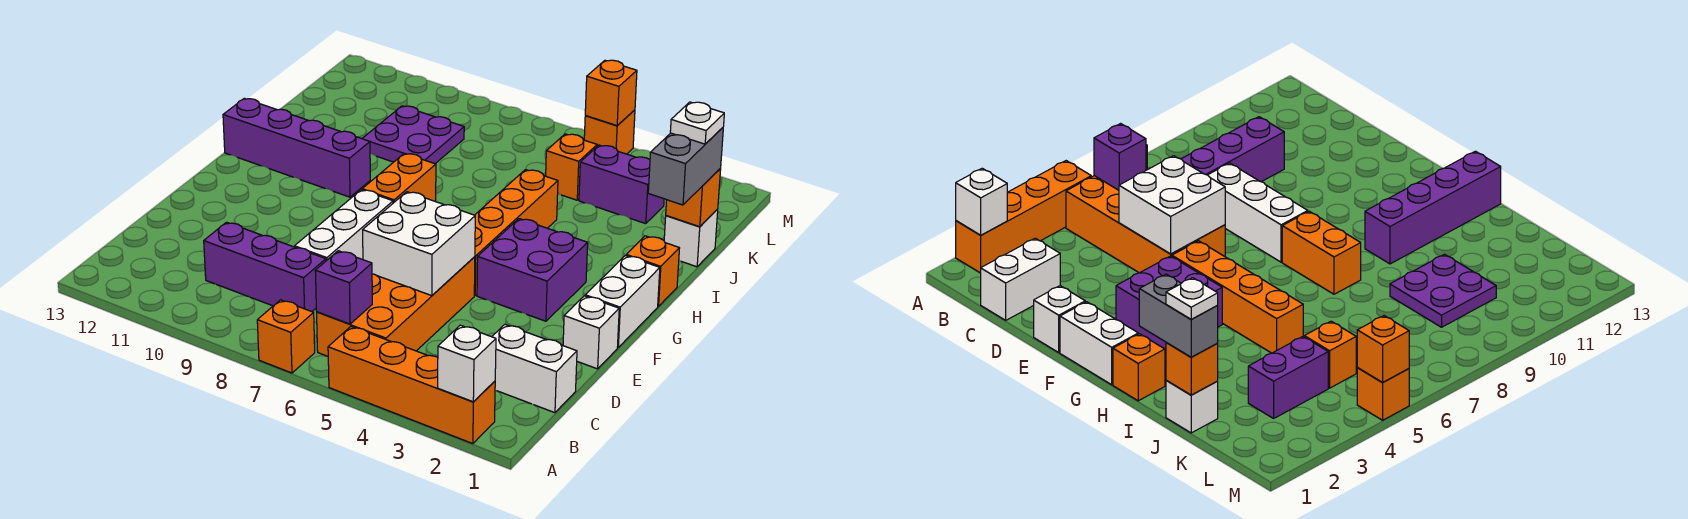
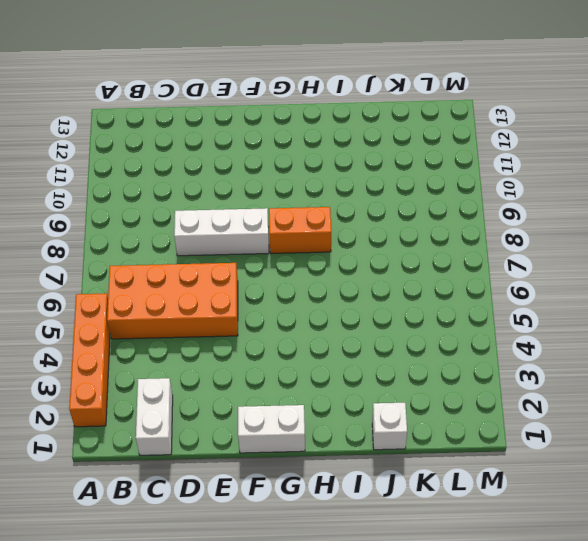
none -> orange brick A7 level 1
none -> purple brick C8:C10 level 1
none -> white brick E1 level 1

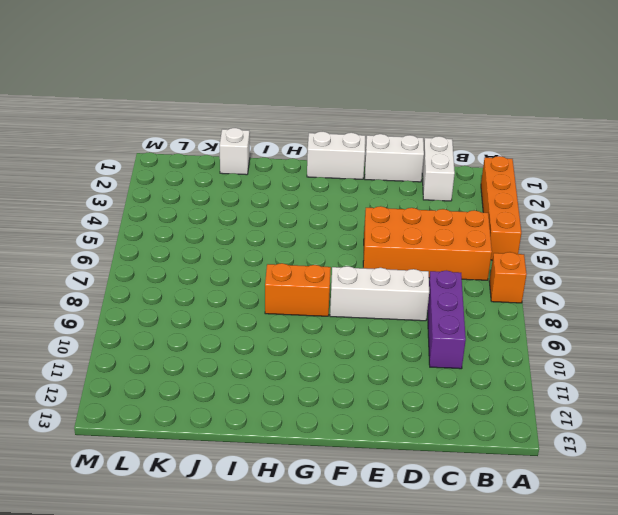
white brick D1:E1 level 1 -> white brick E1 level 1
none -> purple brick F3:G4 level 1
none -> orange brick F5:I5 level 1
none -> orange brick H1 level 1

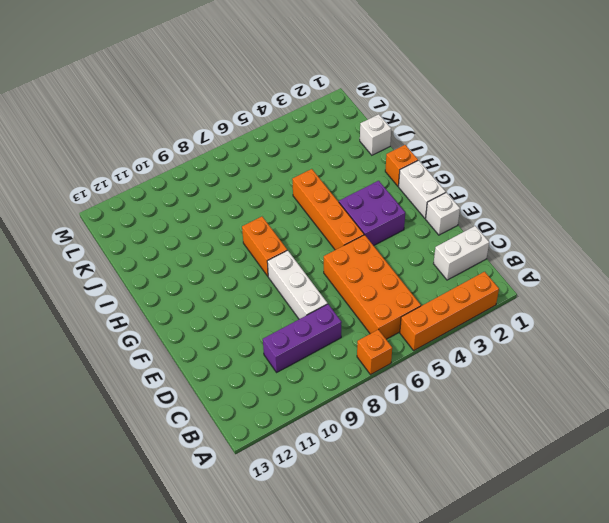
none -> purple brick H10:H13 level 1
none -> purple plate J9:K10 level 1
none -> purple brick K3:K4 level 1

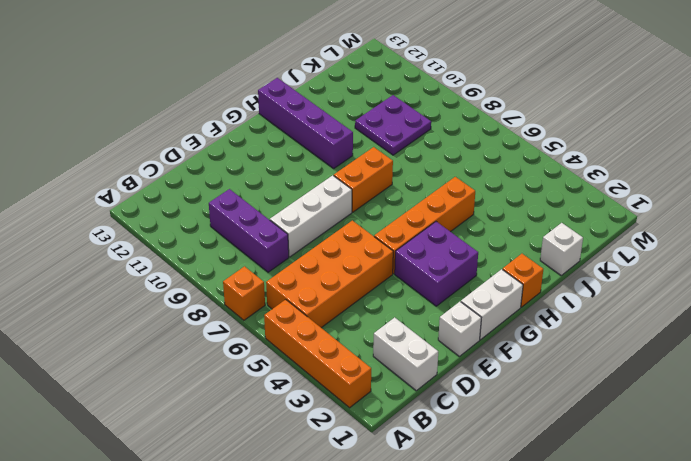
none -> purple brick K3:K4 level 1
none -> orange brick K5 level 1
none -> orange brick M5 level 1

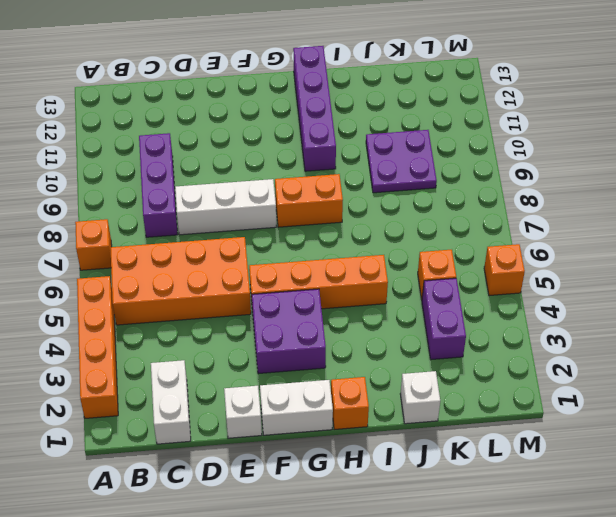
none -> white brick A2 level 2
none -> purple brick B6 level 2
none -> white brick D5:E6 level 2

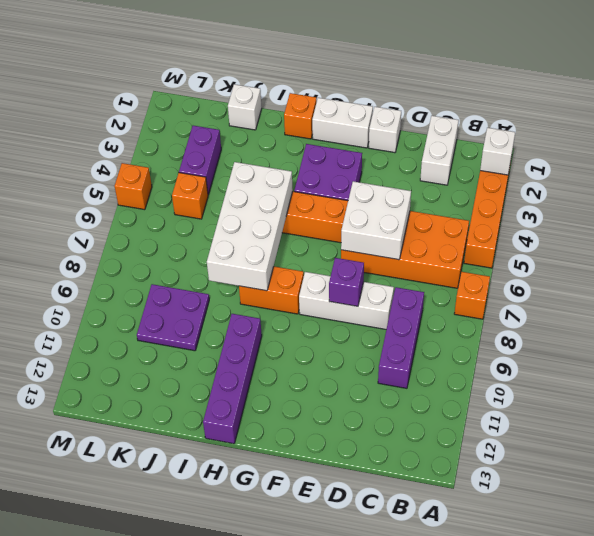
purple brick E8 level 2 -> purple brick B6 level 2
white brick H5:I8 level 2 -> none
none -> orange brick J1 level 2
none -> orange brick M5 level 2
none -> grey brick I1:J1 level 3

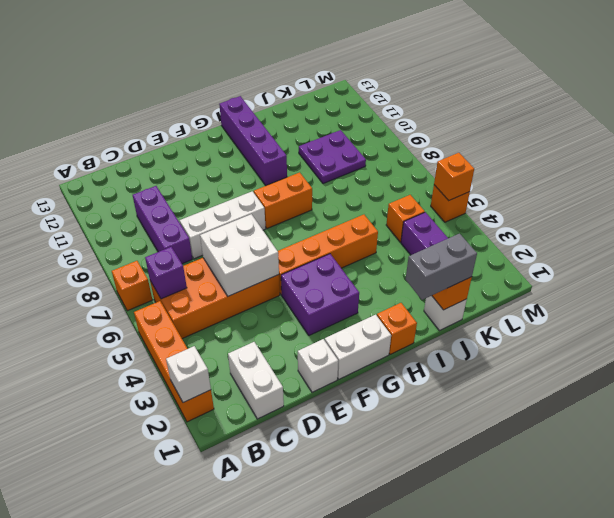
none -> white plate J1 level 4

